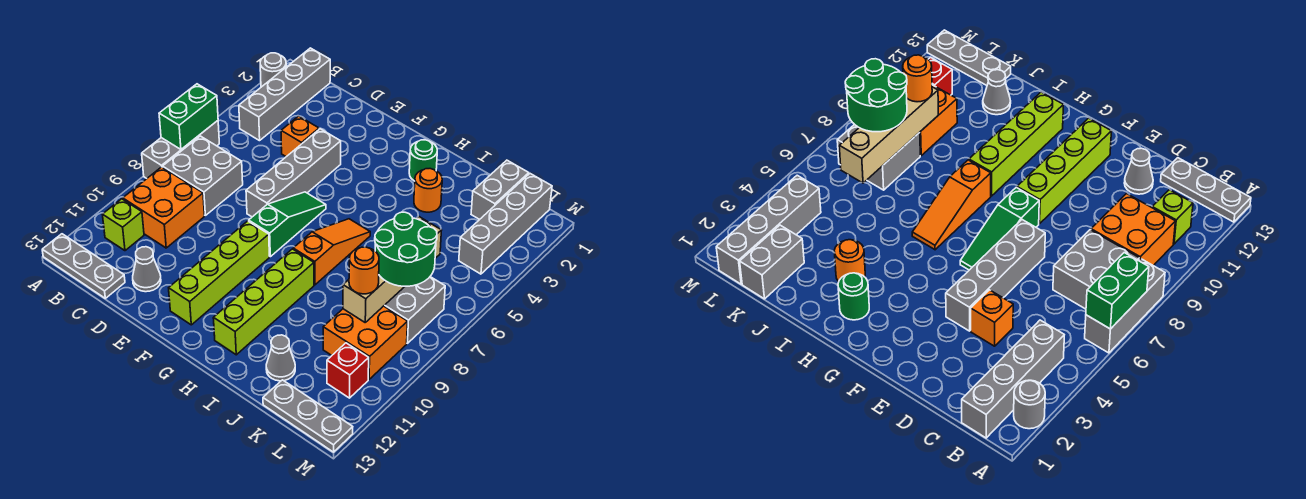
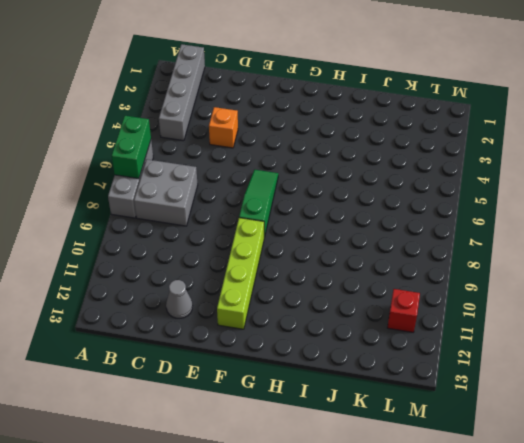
none -> grey round brick A2 level 1
none -> grey plate A13:C13 level 1
none -> orange brick B9:C10 level 1

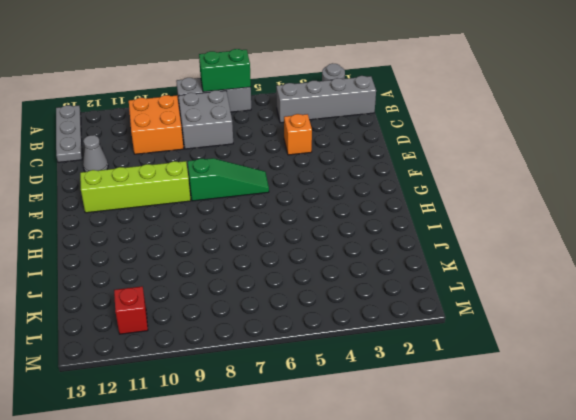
none -> lime brick B11 level 1
none -> grey brick E4:E7 level 1
none -> green round brick H2 level 1

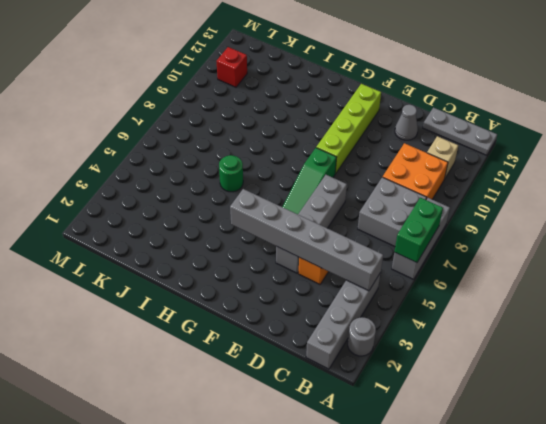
grey brick B4:G4 level 2 -> none
tan brick B11 level 1 -> lime brick B11 level 1
green round brick I6 level 1 -> green round brick H2 level 1
none -> orange slope H6:H8 level 1 top 8
none -> lime brick H9:H12 level 1
none -> orange round brick I3 level 1

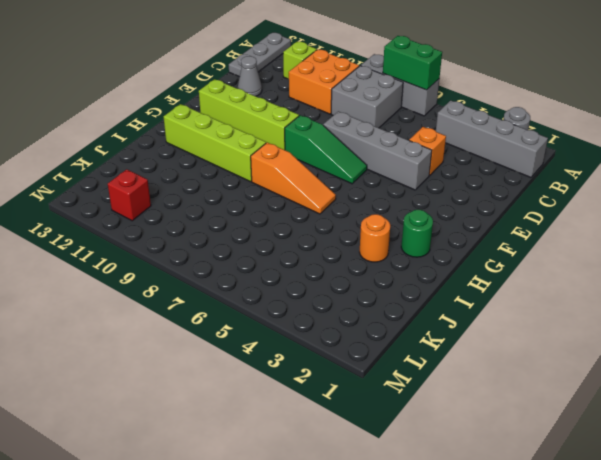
none -> grey cone J12 level 1
none -> grey brick K1:K2 level 1
none -> grey brick K7:L8 level 1

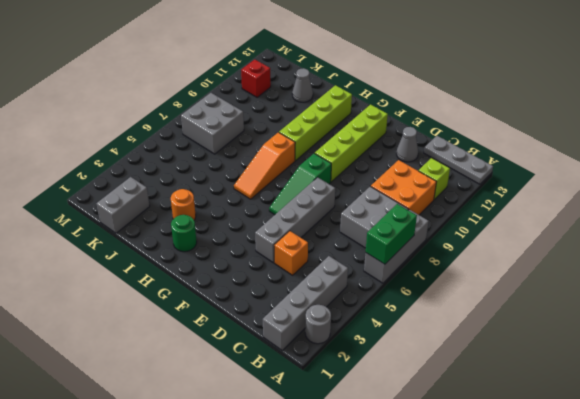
none -> orange brick K9:L10 level 1
none -> grey plate K13:M13 level 1
none -> grey brick L1:L4 level 1

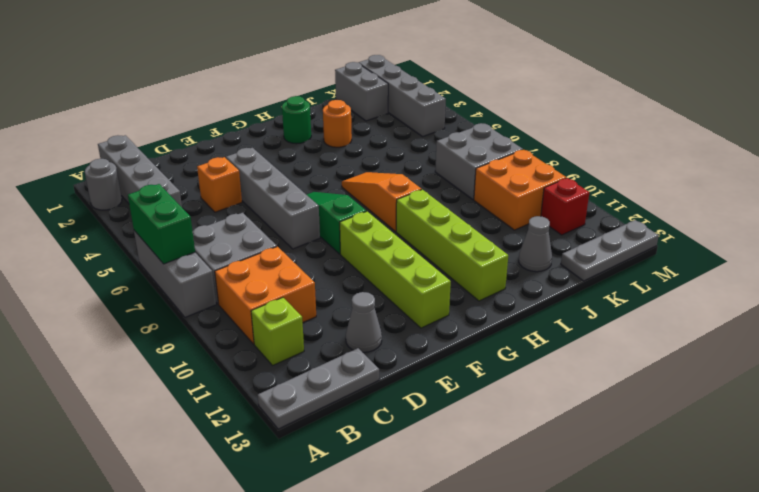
none -> tan brick K6:K9 level 2
none -> green round brick K7:L8 level 3
none -> orange round brick K9 level 3

